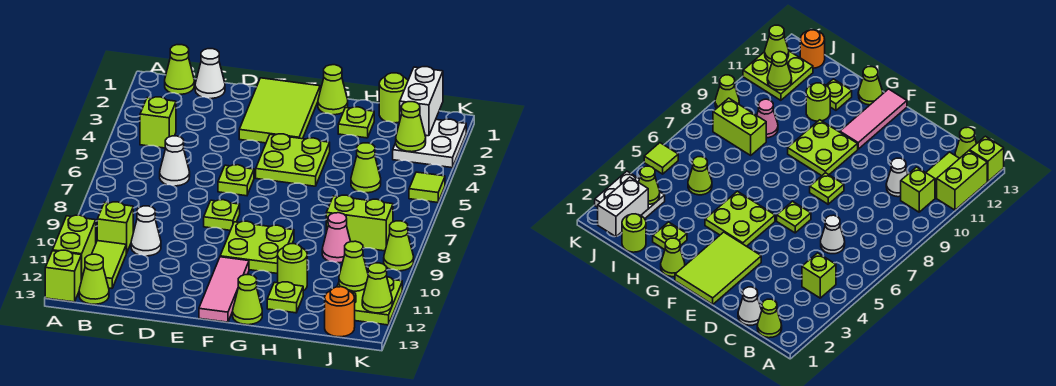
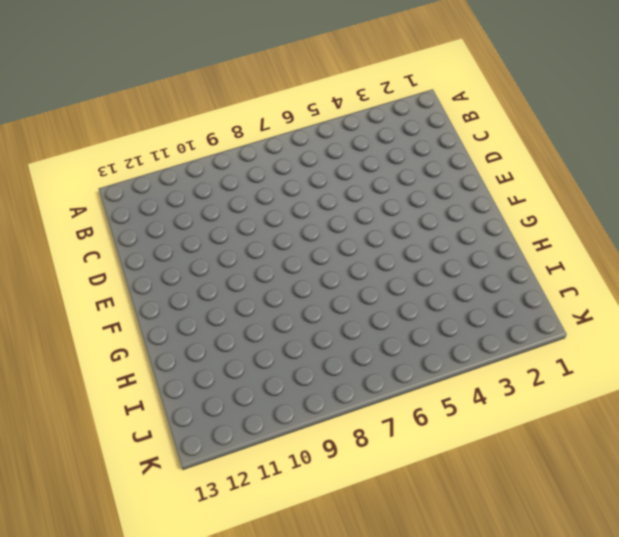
none -> lime brick A11:A12 level 1
none -> lime brick A13 level 1
none -> lime cone B1 level 1
none -> lime brick B4 level 1

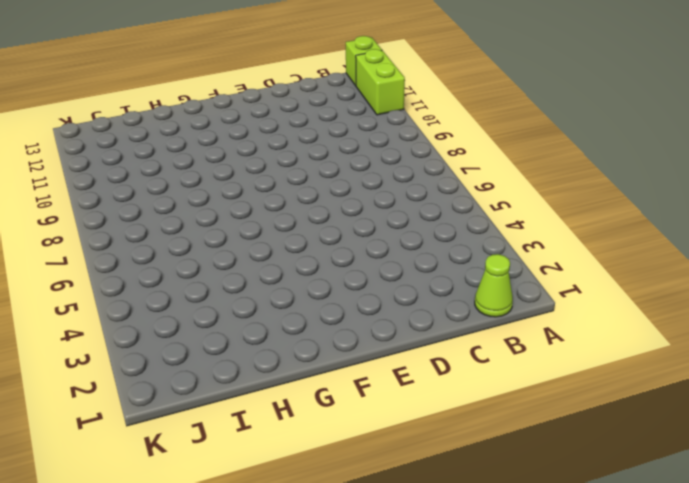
none -> lime brick B4 level 1
none -> lime brick B10 level 1
none -> lime tile B11:B12 level 1
none -> lime cone B13 level 1

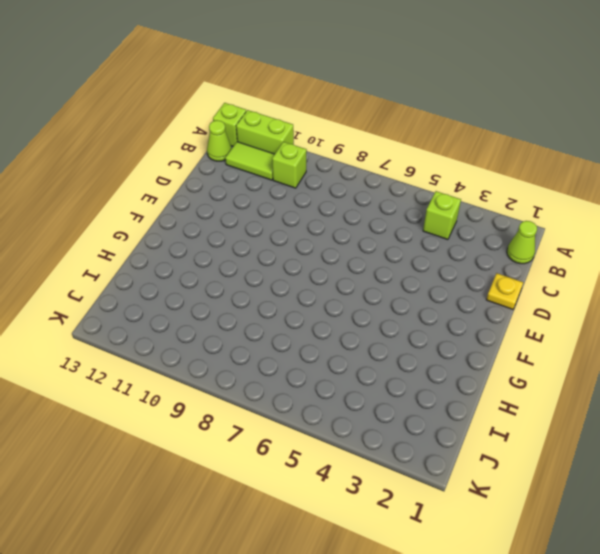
yellow plate D1 level 1 -> none
none -> white cone C1 level 1
none -> white cone C6 level 1
none -> white cone C10 level 1
none -> lime tile E1:F3 level 1

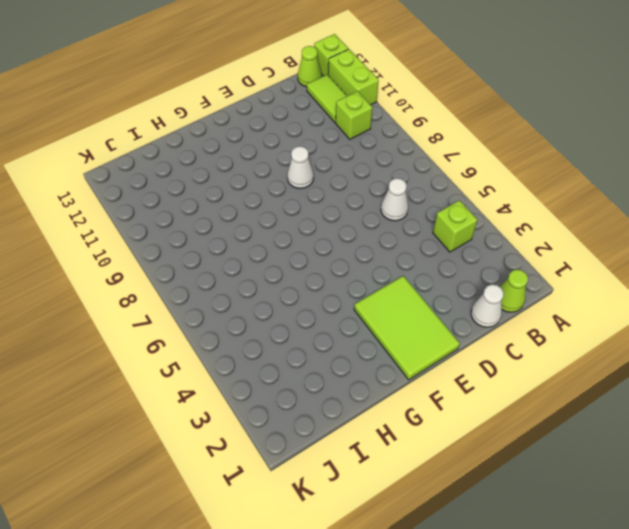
white cone E9 level 1 -> white cone C10 level 1
none -> lime plate E6 level 1
none -> lime plate E8 level 1
none -> lime plate F4:G5 level 1
none -> lime plate F9:G10 level 1

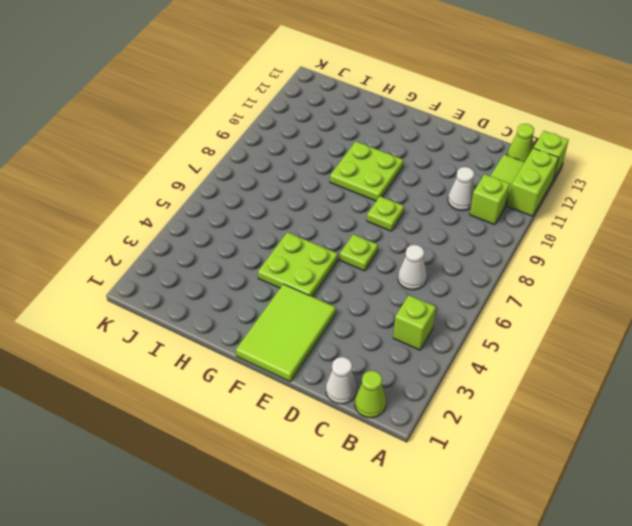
none -> pink tile F11:F13 level 1
none -> lime cone G1 level 1
none -> lime cone G13 level 1
none -> lime plate H2 level 1

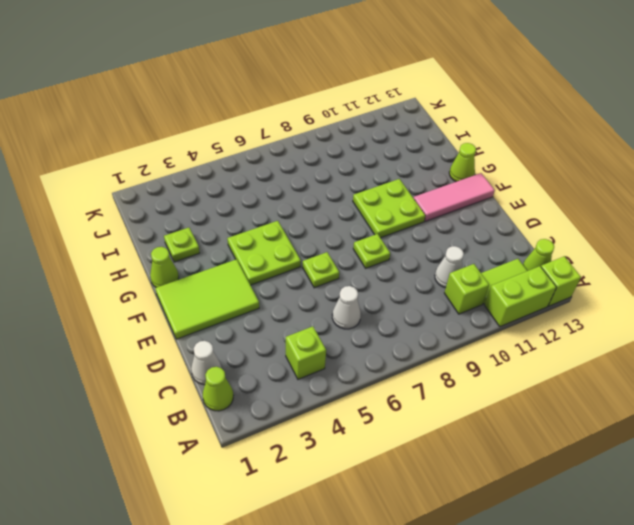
none -> lime round brick H11 level 1
none -> lime plate H12 level 1
none -> lime round brick I1 level 1
none -> lime cone I5 level 1

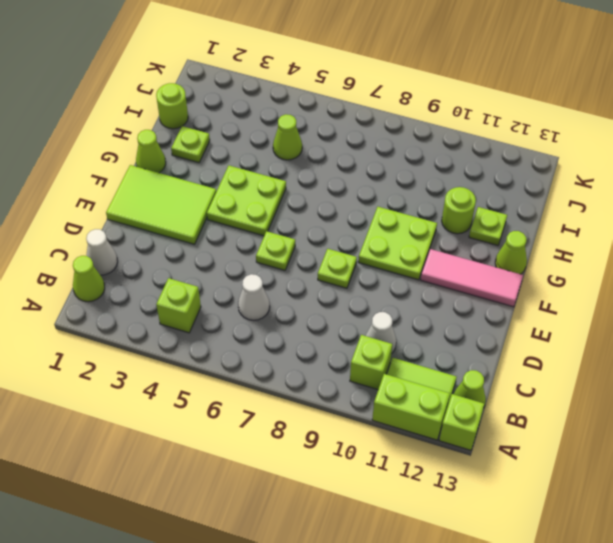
none -> lime brick I8:J8 level 1
none -> pink cone I9 level 1
none -> white plate J2:K3 level 1
none -> lime plate J11:K12 level 1

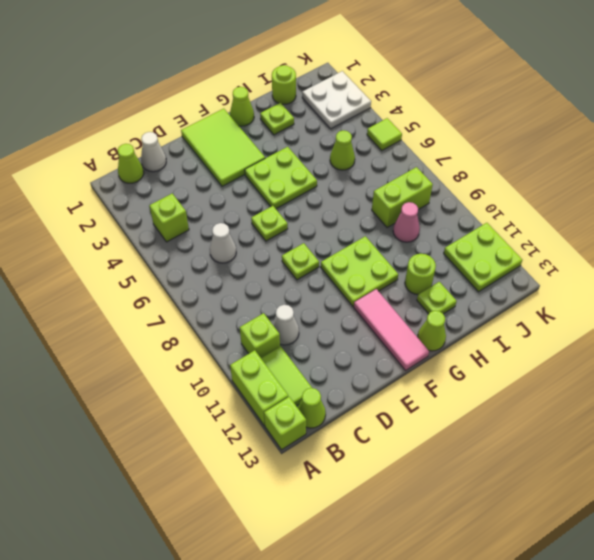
none -> orange round brick J13 level 1
none -> lime cone K9 level 1
none -> white brick J1:J2 level 2
none -> lime cone J3 level 2

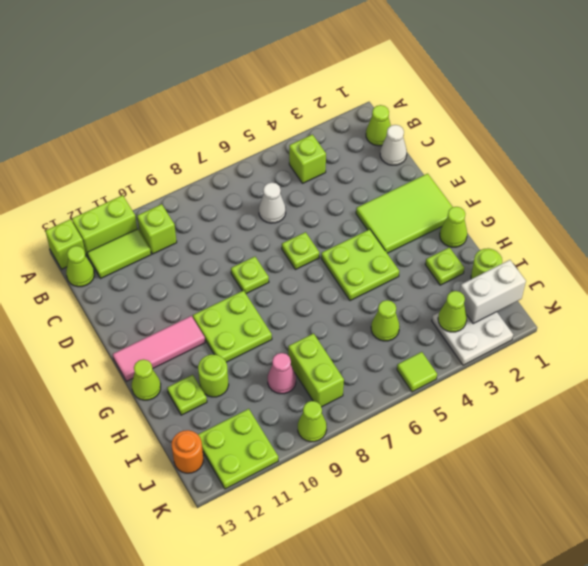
none -> white cone C10 level 1
none -> lime cone J11 level 2
none -> lime cone K12 level 2

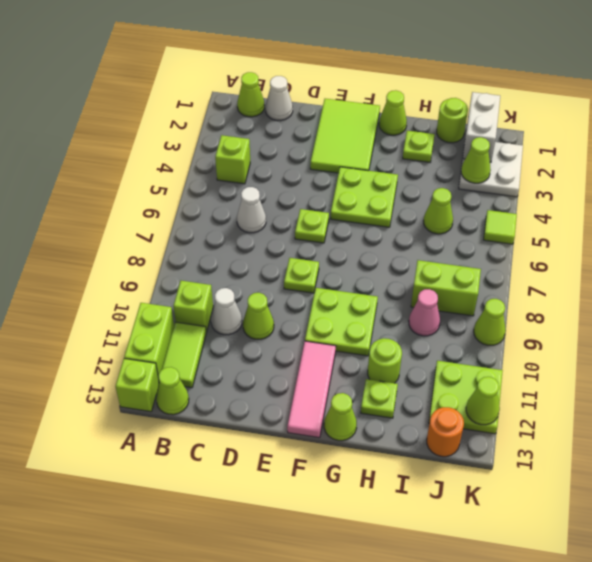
lime cone D10 level 1 -> lime cone J11 level 2

